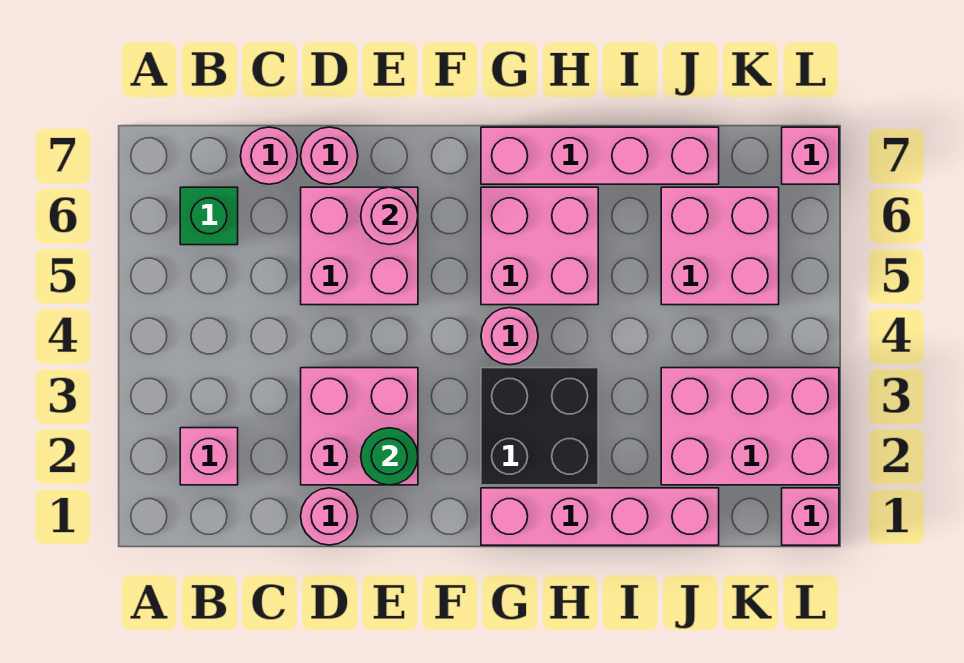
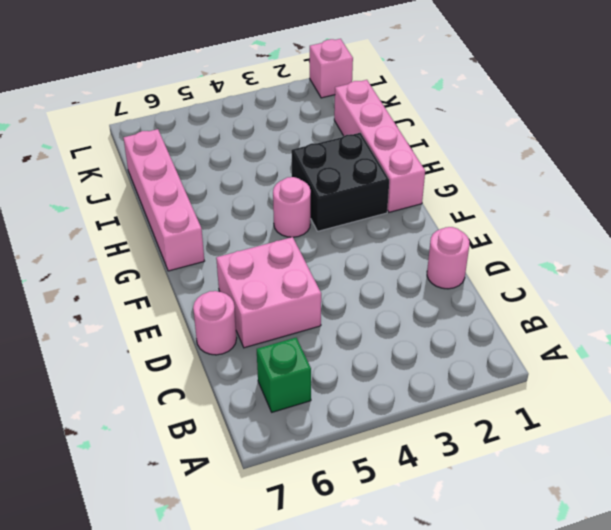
none -> pink brick B2 level 1
none -> pink round brick C7 level 1
none -> pink brick D2:E3 level 1

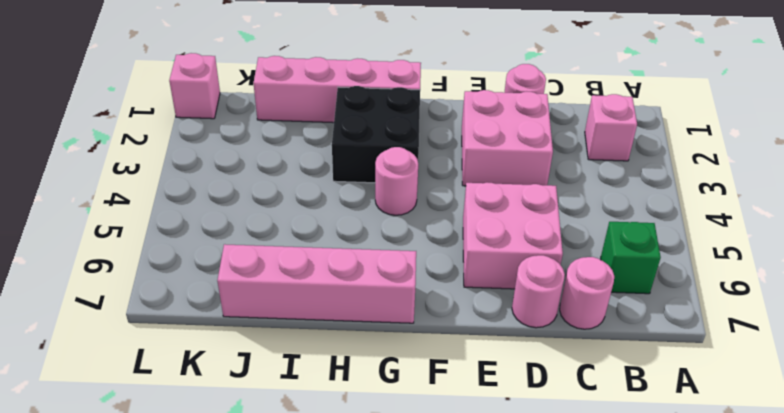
none -> pink brick G5:H6 level 1
none -> pink brick J2:L3 level 1
none -> pink brick J5:K6 level 1

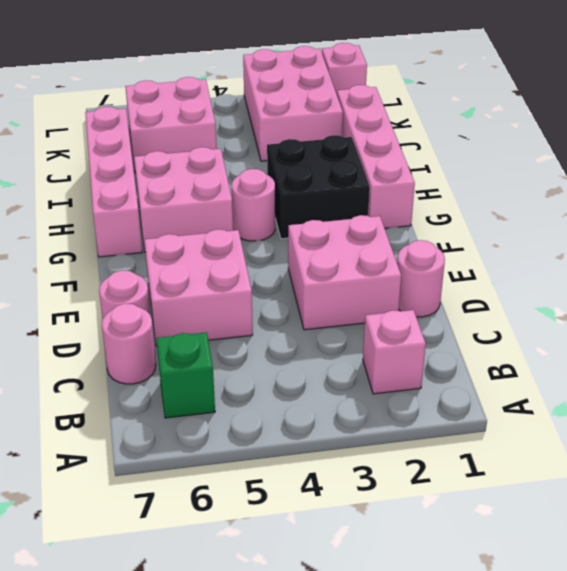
none -> pink brick L7 level 1
none -> green round brick E2 level 2
none -> pink round brick E6 level 2

